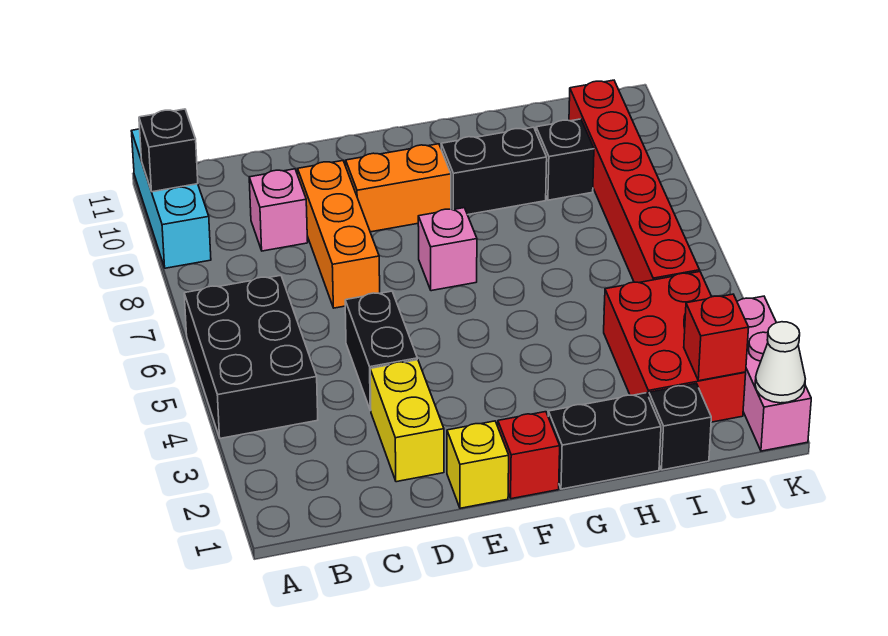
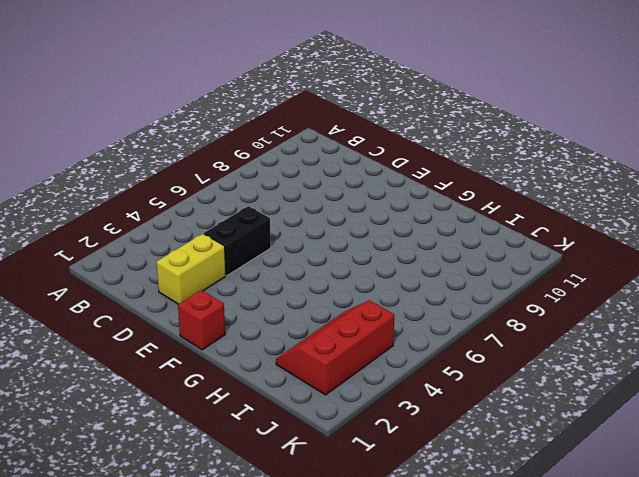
red slope I2:J4 level 1 top J -> red brick I2:J4 level 1
none -> black brick A4:B6 level 1
none -> cyan brick A9:A11 level 1
none -> pink brick C9 level 1

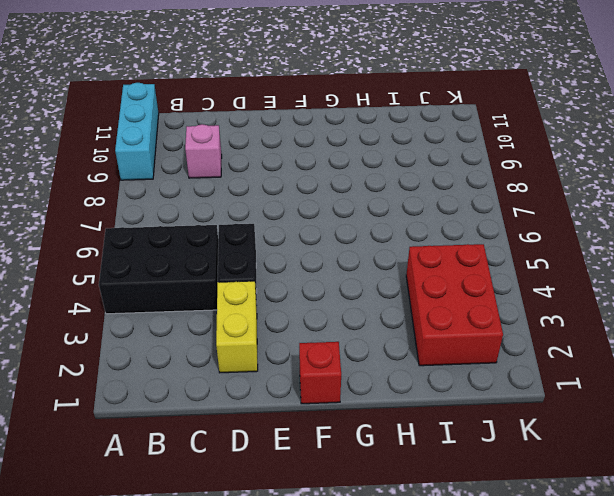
black brick A4:C5 level 1 -> black brick A4:B6 level 1
none -> orange brick D7:D9 level 1
none -> yellow brick E1 level 1
none -> orange brick E9:F9 level 1

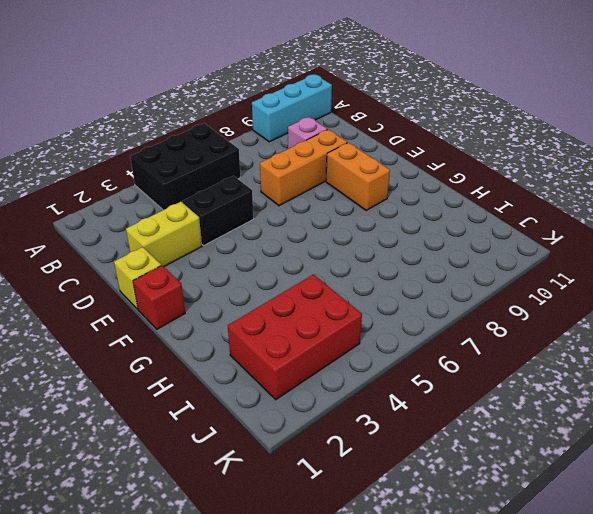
none -> pink brick F7 level 1
none -> black brick G1:H1 level 1
none -> black brick G9:H9 level 1

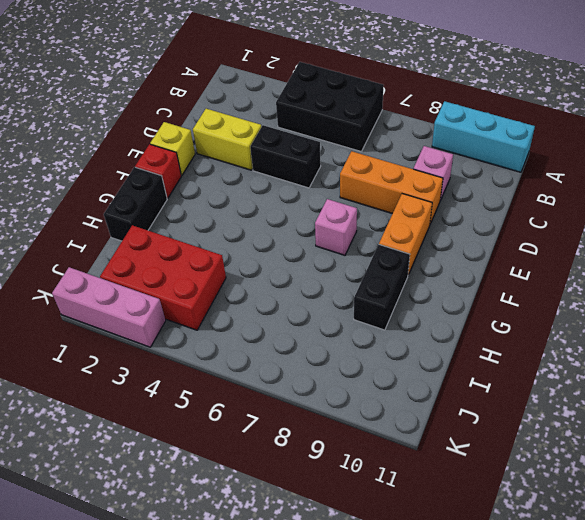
none -> black brick I1 level 1
none -> black brick I9 level 1
none -> red brick J5:J10 level 1

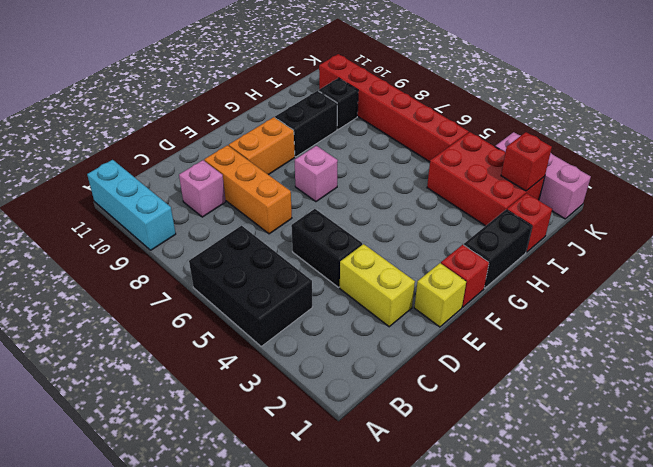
red brick I1 level 1 -> black brick I1 level 1
none -> black brick A10 level 2
none -> white cone K1 level 2

